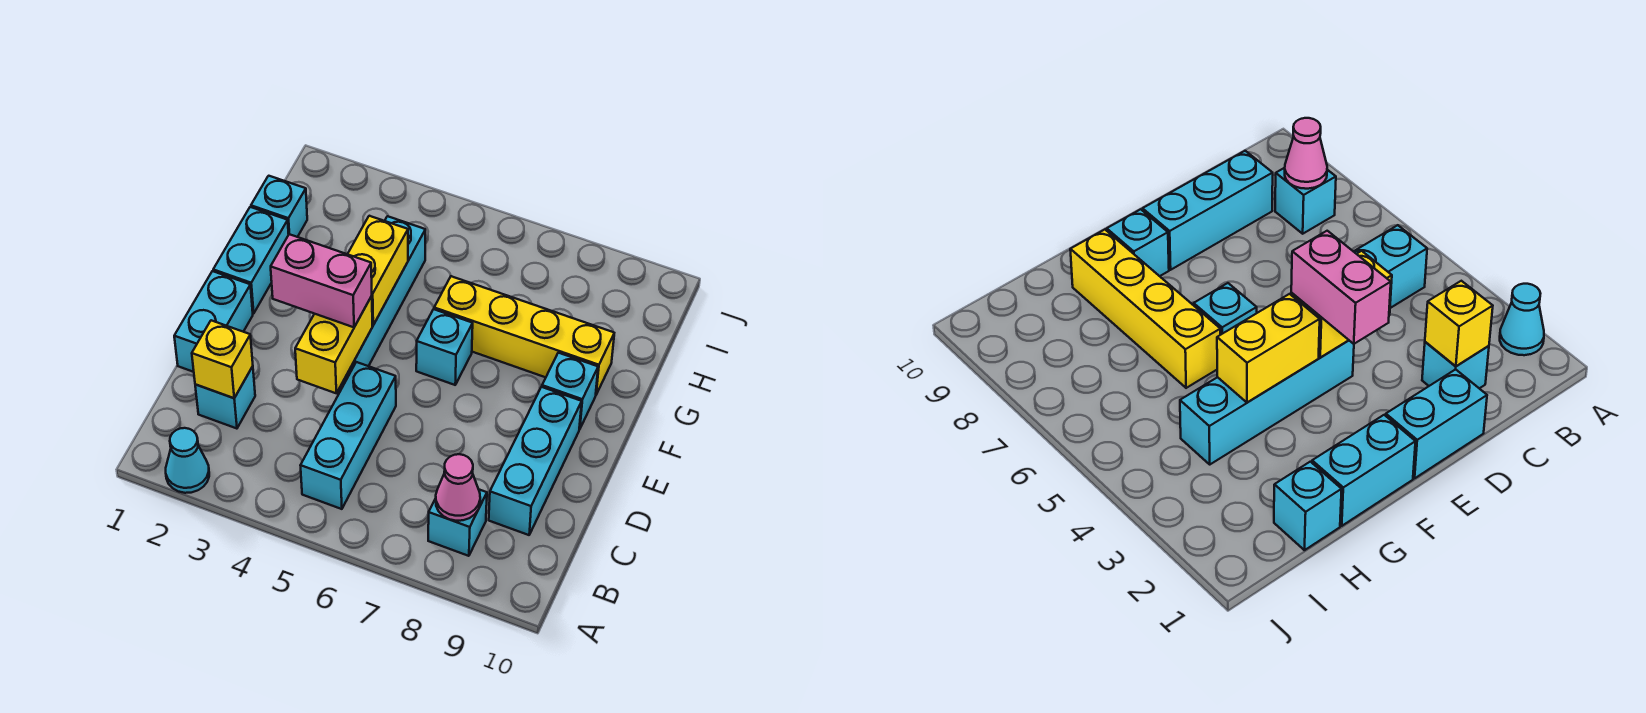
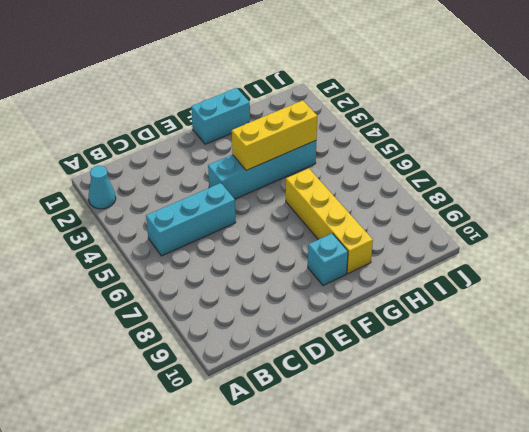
yellow brick F4:H4 level 2 -> yellow brick F4:G4 level 2
none -> cyan brick B8 level 1
none -> cyan brick C2 level 1
none -> cyan brick C9:E9 level 1

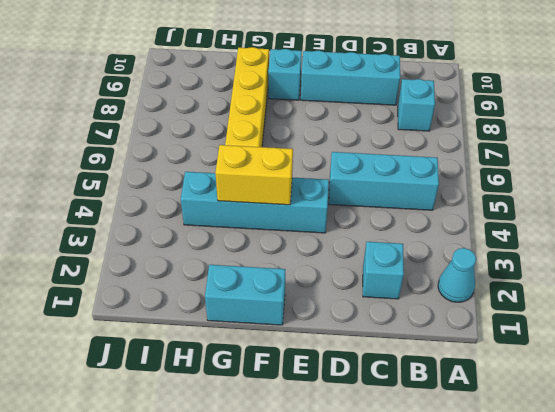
none -> cyan brick D1:E1 level 1
none -> cyan brick F6 level 1
none -> cyan brick H1 level 1

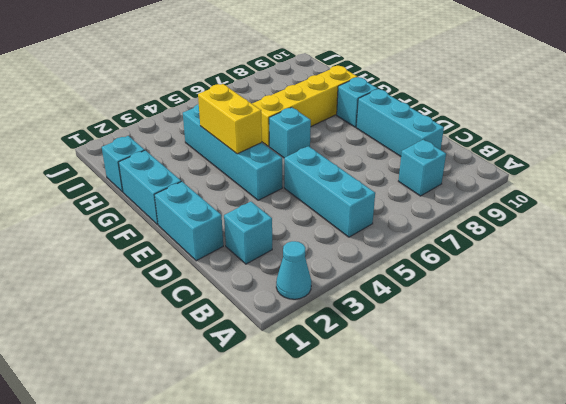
none -> pink cone B8 level 2
none -> yellow brick C2 level 2
none -> yellow brick D4:E4 level 2

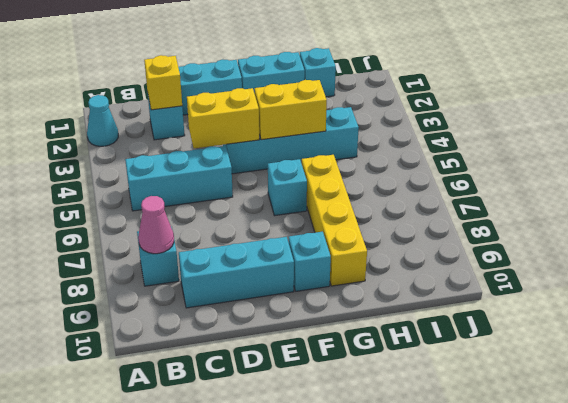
none -> pink brick E3:E4 level 3

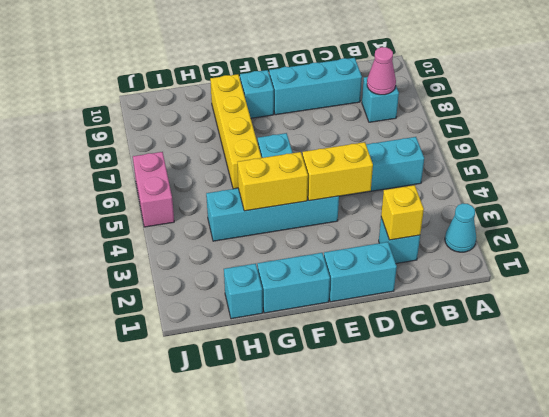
pink brick J5:J6 level 1 -> pink brick E3:E4 level 3

